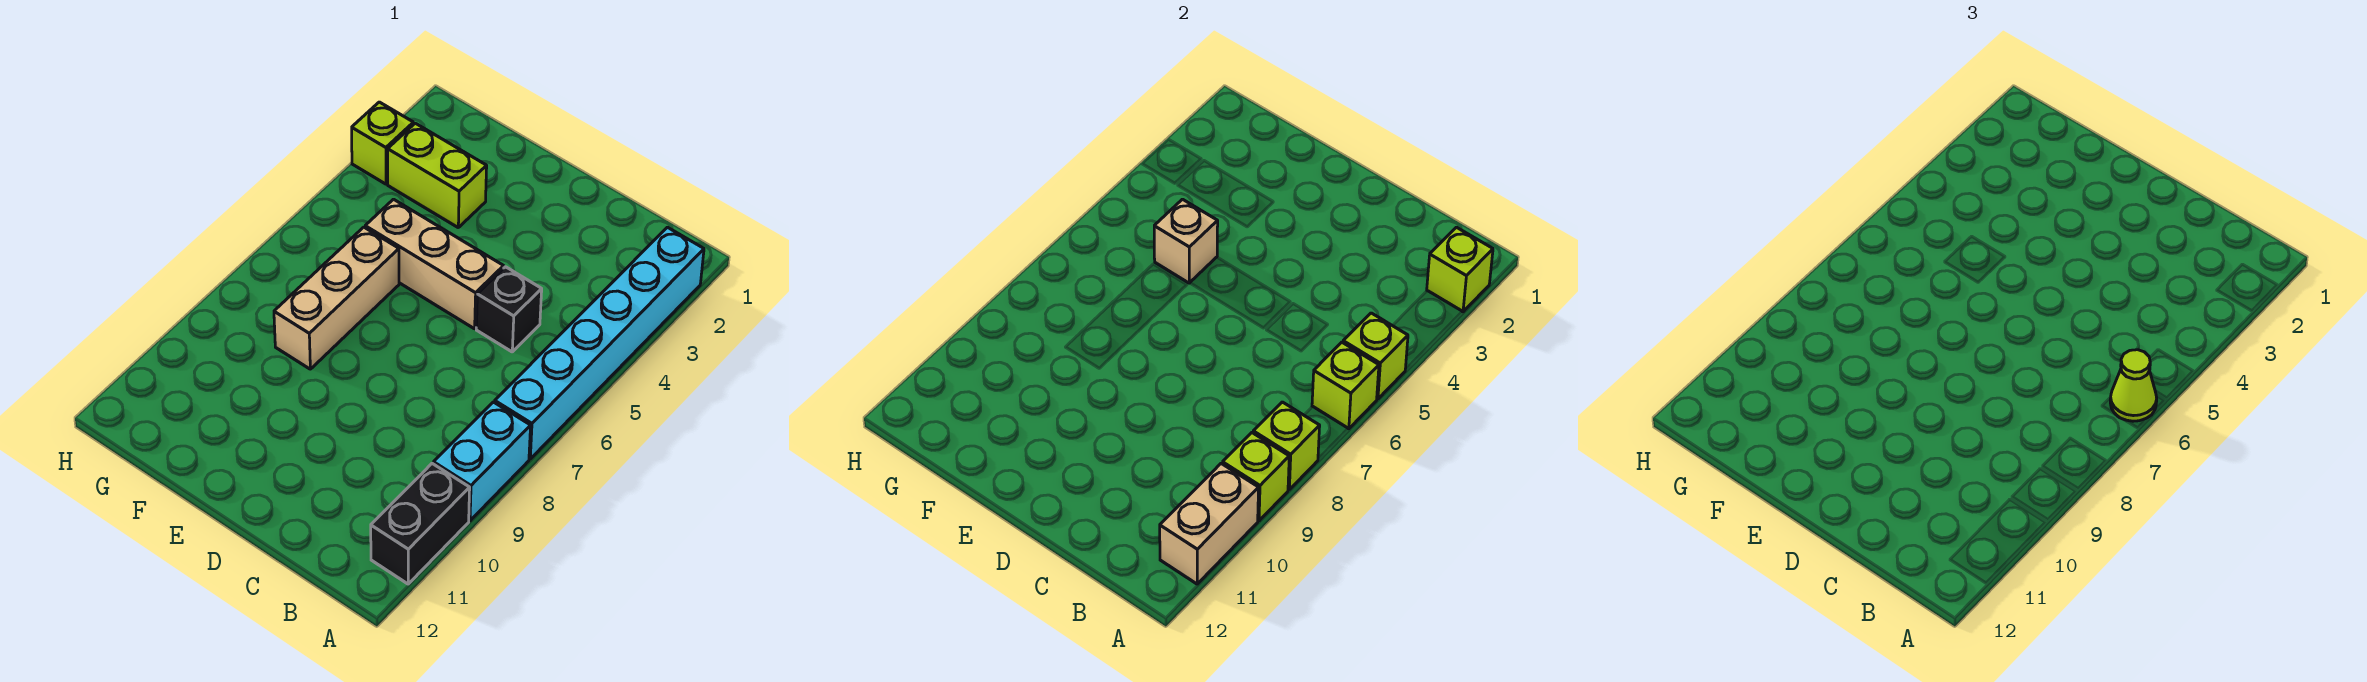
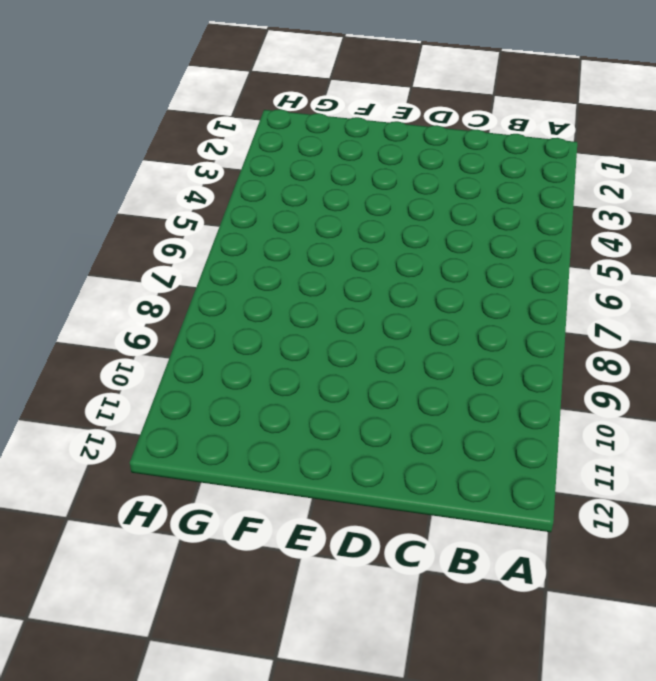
none -> cyan brick A2:A7 level 1
none -> cyan brick A8:A9 level 1
none -> black brick A10:A11 level 1

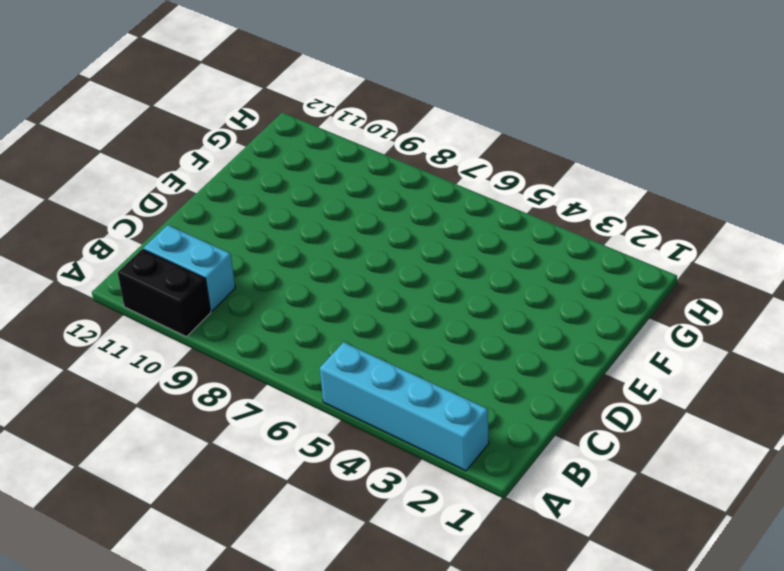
cyan brick A2:A5 level 1 -> cyan brick A2:A7 level 1
cyan brick B10:B11 level 1 -> cyan brick A8:A9 level 1
none -> black brick C5 level 1
none -> tan brick D5:F5 level 1
none -> lime brick F3:G3 level 1

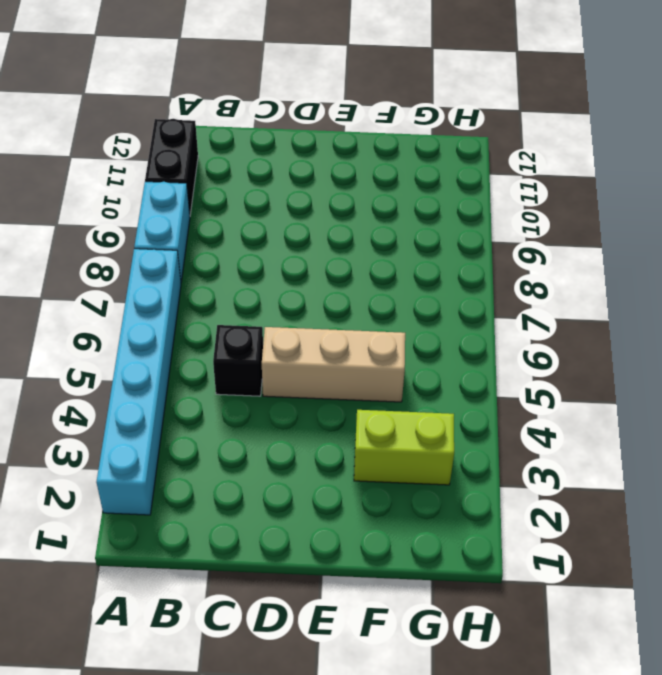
none -> tan brick F6:F8 level 1
none -> lime brick H3 level 1
none -> lime brick A2 level 2

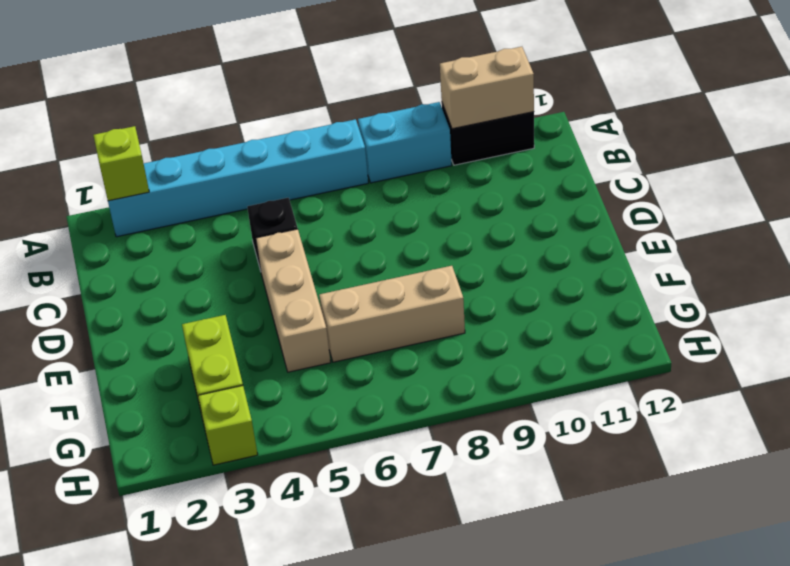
none -> lime brick A5 level 2
none -> lime brick A6 level 2
none -> lime brick A8 level 2

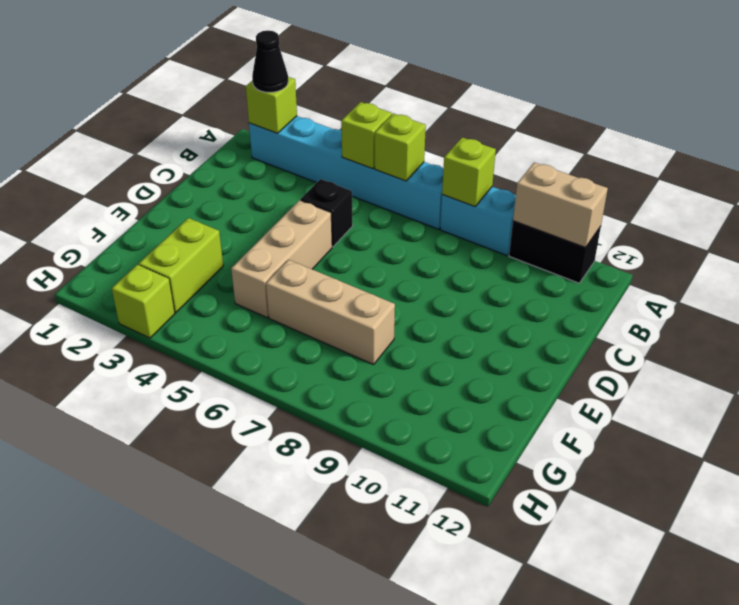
black cone A2 level 3 -> none
none -> lime brick A9 level 2
none -> tan brick F5 level 2
none -> lime cone A6 level 3

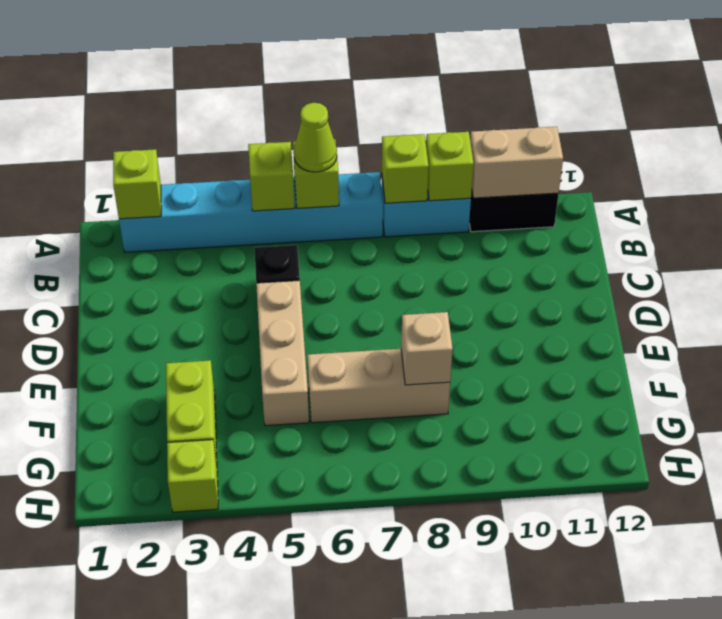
tan brick F8 level 2 -> tan brick F5 level 2

